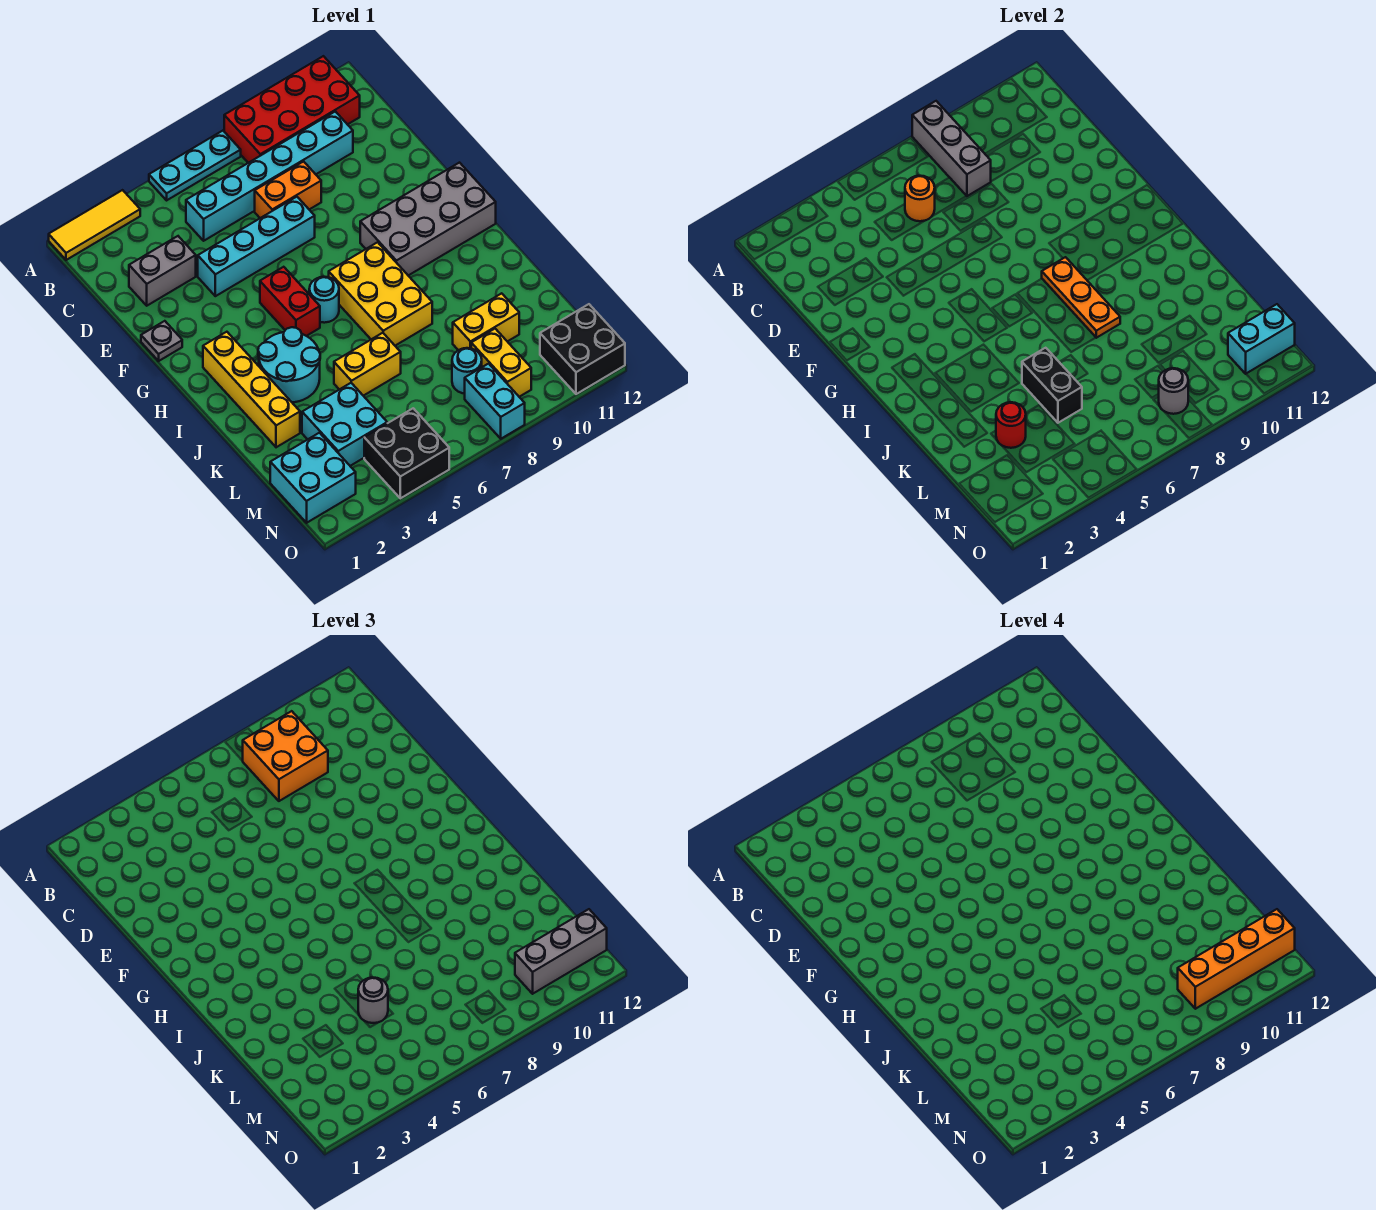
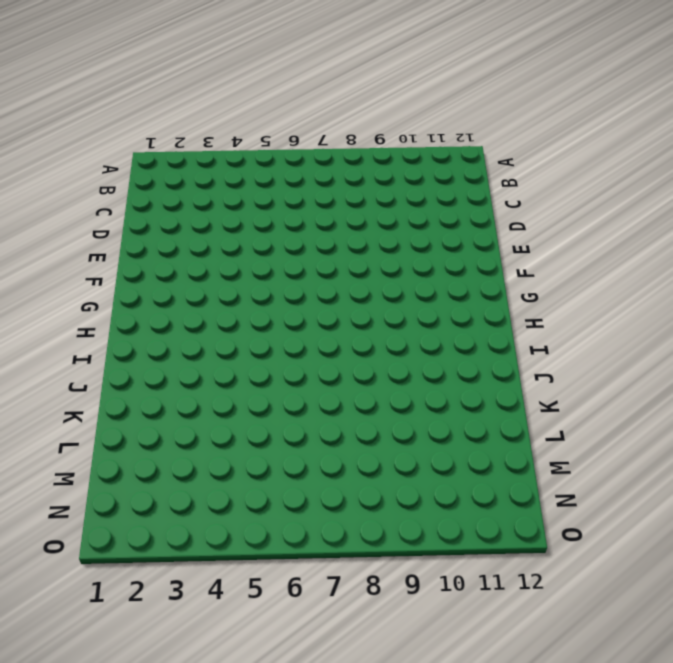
none -> yellow tile A1:A3 level 1
none -> cyan plate A5:A7 level 1
none -> red brick A8:B11 level 1
none -> cyan brick C5:C10 level 1

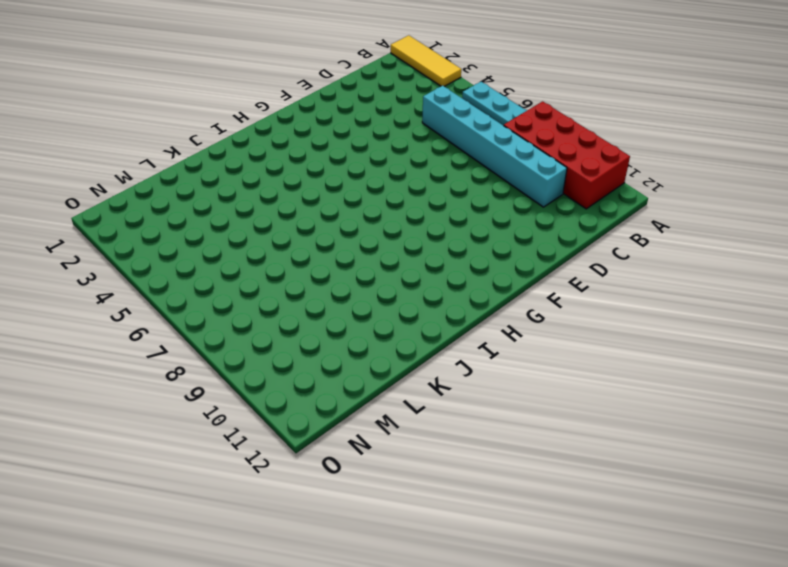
none -> grey brick D2:D3 level 1
none -> orange brick D7:D8 level 1
none -> cyan brick E4:E7 level 1
none -> grey plate F1 level 1

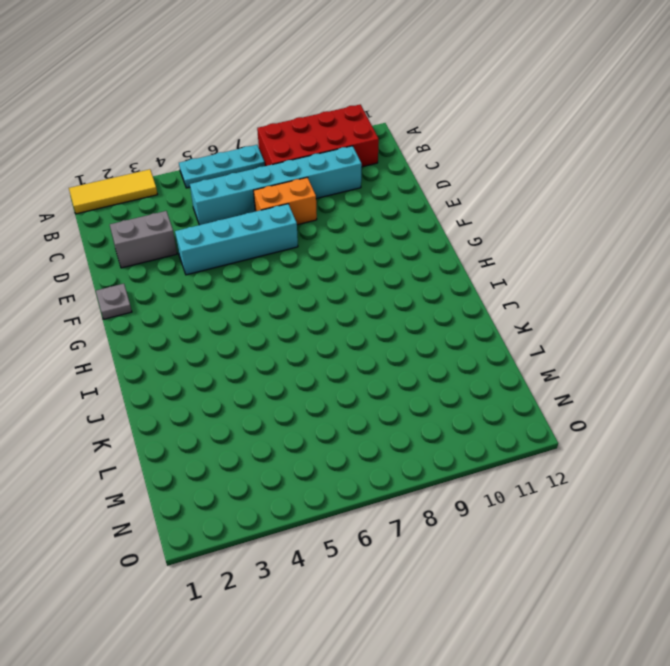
none -> red brick G5:H5 level 1
none -> grey brick G9:H12 level 1
none -> yellow brick H2:K2 level 1
none -> cyan round brick H6 level 1

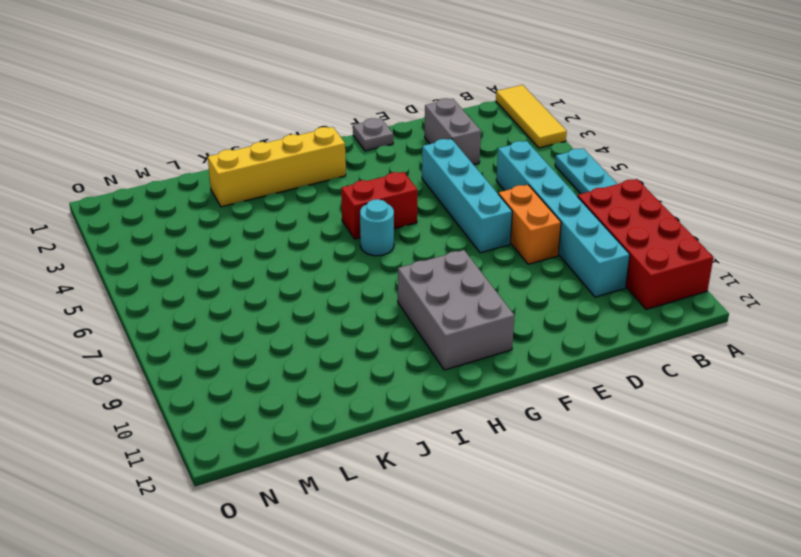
grey brick G9:H11 level 1 -> grey brick G9:H12 level 1
none -> yellow brick H7:J8 level 1
none -> cyan round brick I3:J4 level 1
none -> yellow brick K5:K6 level 1
none -> cyan brick L3:M4 level 1

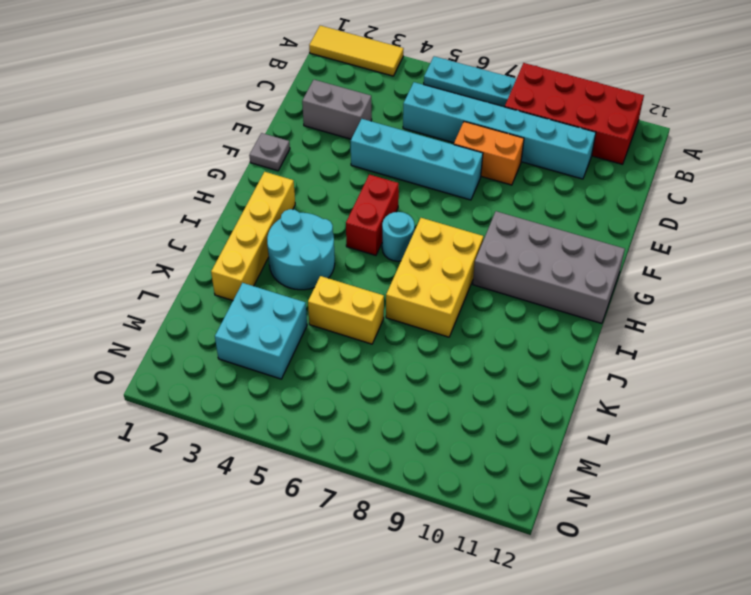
none -> yellow brick L9:L10 level 1
none -> cyan brick M1:N2 level 1
none -> cyan round brick M8 level 1
none -> yellow brick M9:N9 level 1

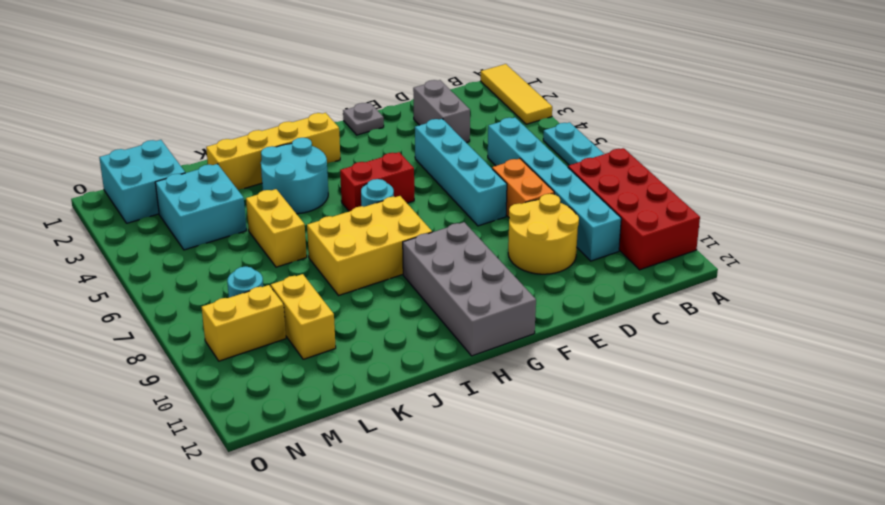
yellow round brick D9:E10 level 1 -> none
none -> black brick N4:O5 level 1
none -> cyan brick N8:O8 level 1
none -> black brick N11:O12 level 1
none -> grey brick A8:C8 level 2

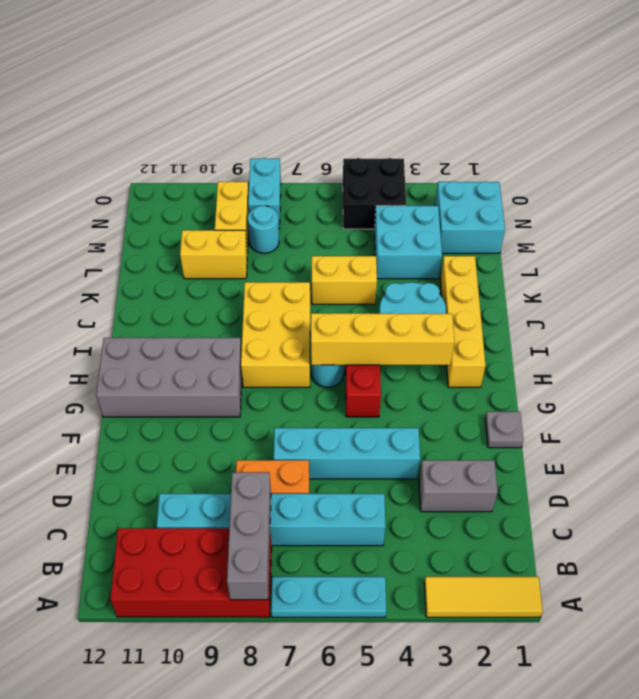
yellow brick H3:H6 level 2 -> none
none -> black brick N11:O12 level 1
none -> orange round brick C6 level 2
none -> orange plate H8:J8 level 2
none -> black brick K5:L5 level 2

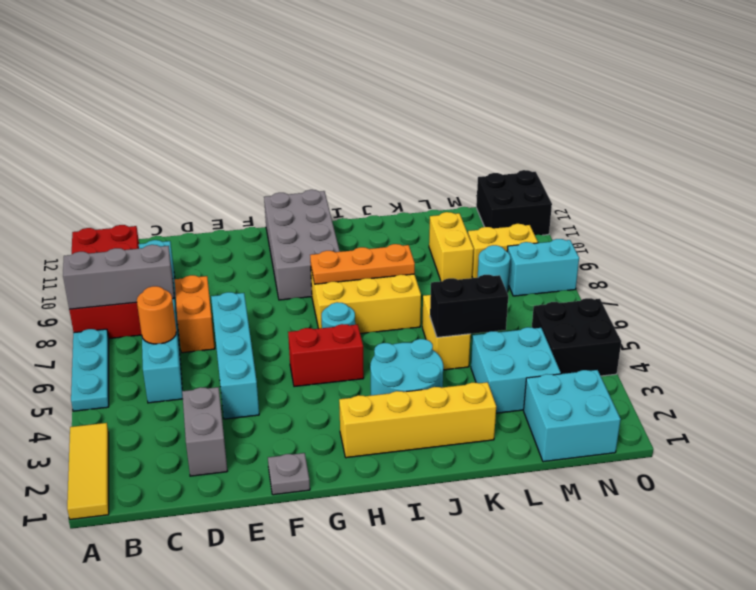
none -> red round brick L3 level 2
none -> grey round brick N8 level 2
none -> cyan brick N11:N12 level 2
none -> orange brick B8:C9 level 3

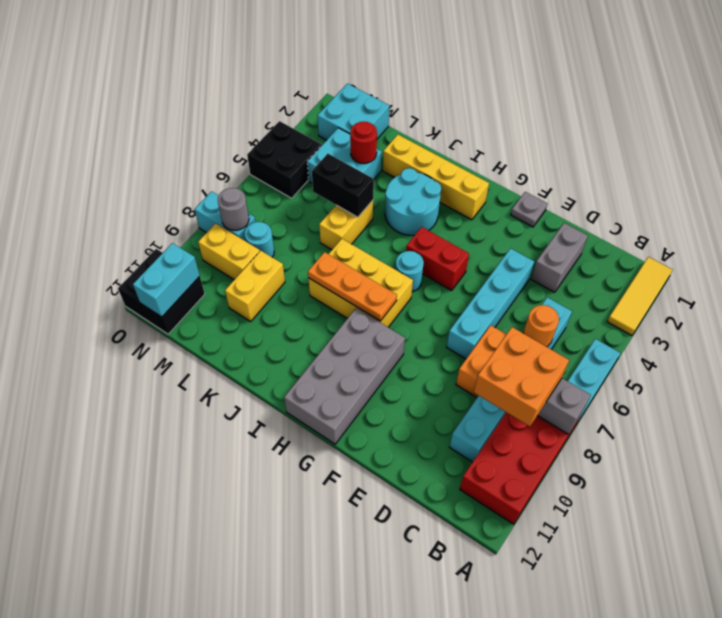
none -> grey round brick L5 level 3
none -> grey brick N10:N12 level 3
none -> orange brick N9:N12 level 4

